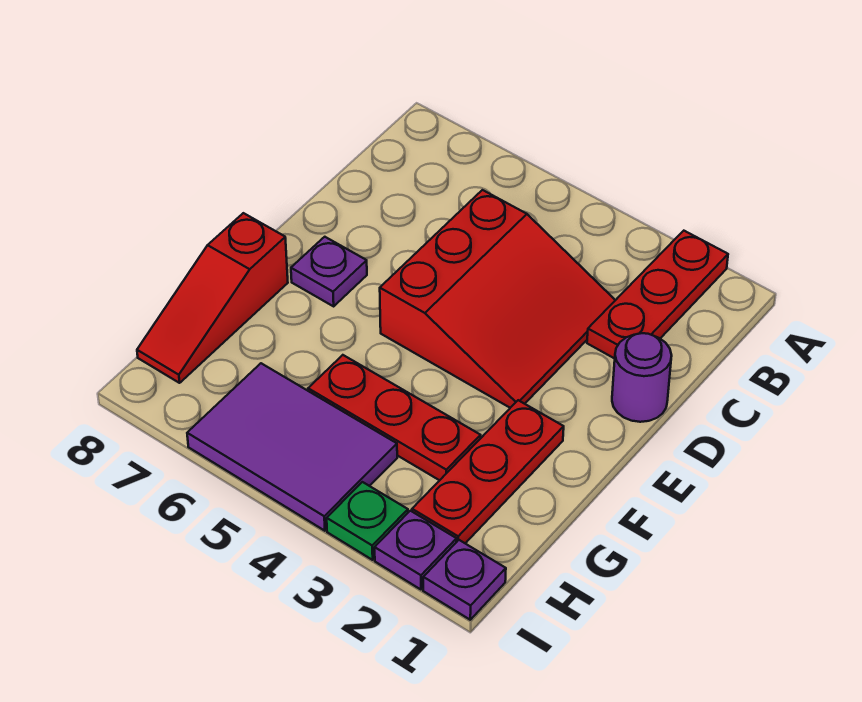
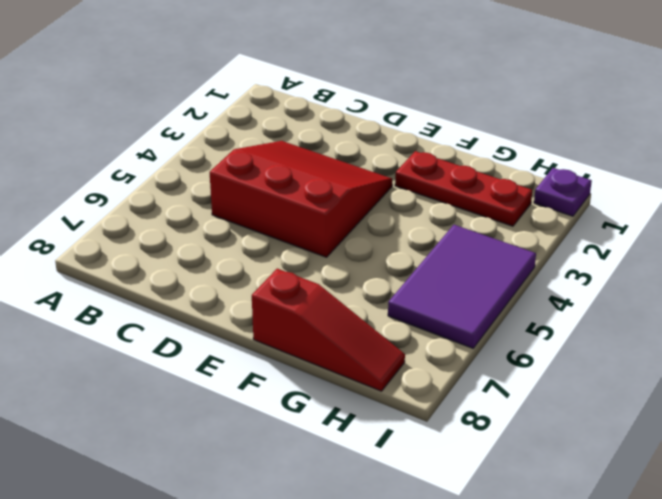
none -> red plate A2:C2 level 1
none -> purple round brick D1 level 1

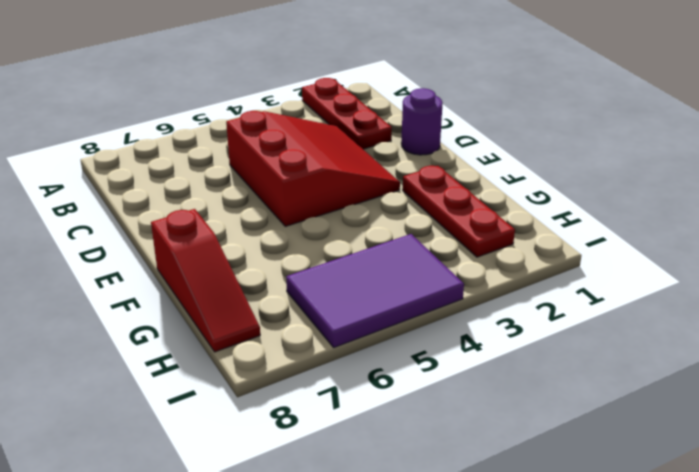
none -> purple plate E7 level 1
none -> red plate G3:G5 level 1

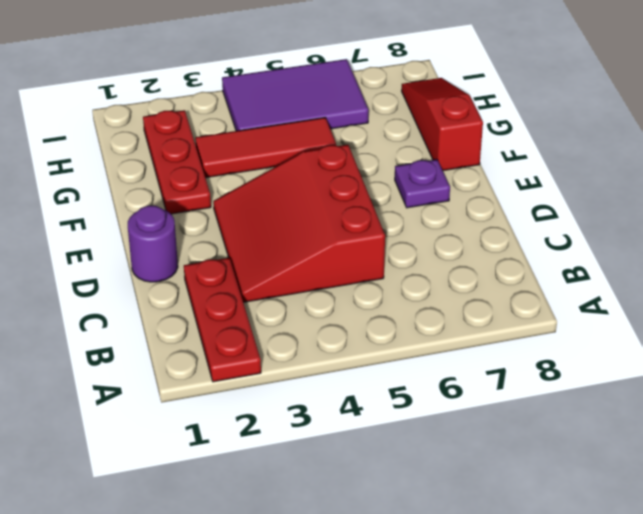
red tile G3:G5 level 1 -> red plate G3:G5 level 1
none -> purple plate I1 level 1
none -> purple plate I2 level 1

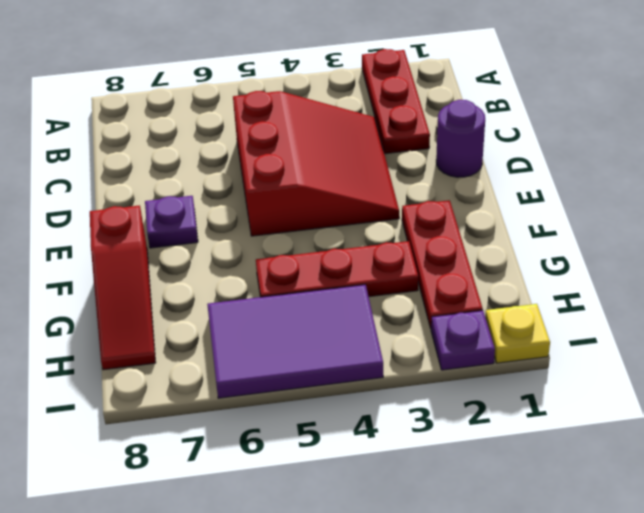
yellow plate I1 level 1 -> purple plate I1 level 1
none -> green plate I3 level 1

